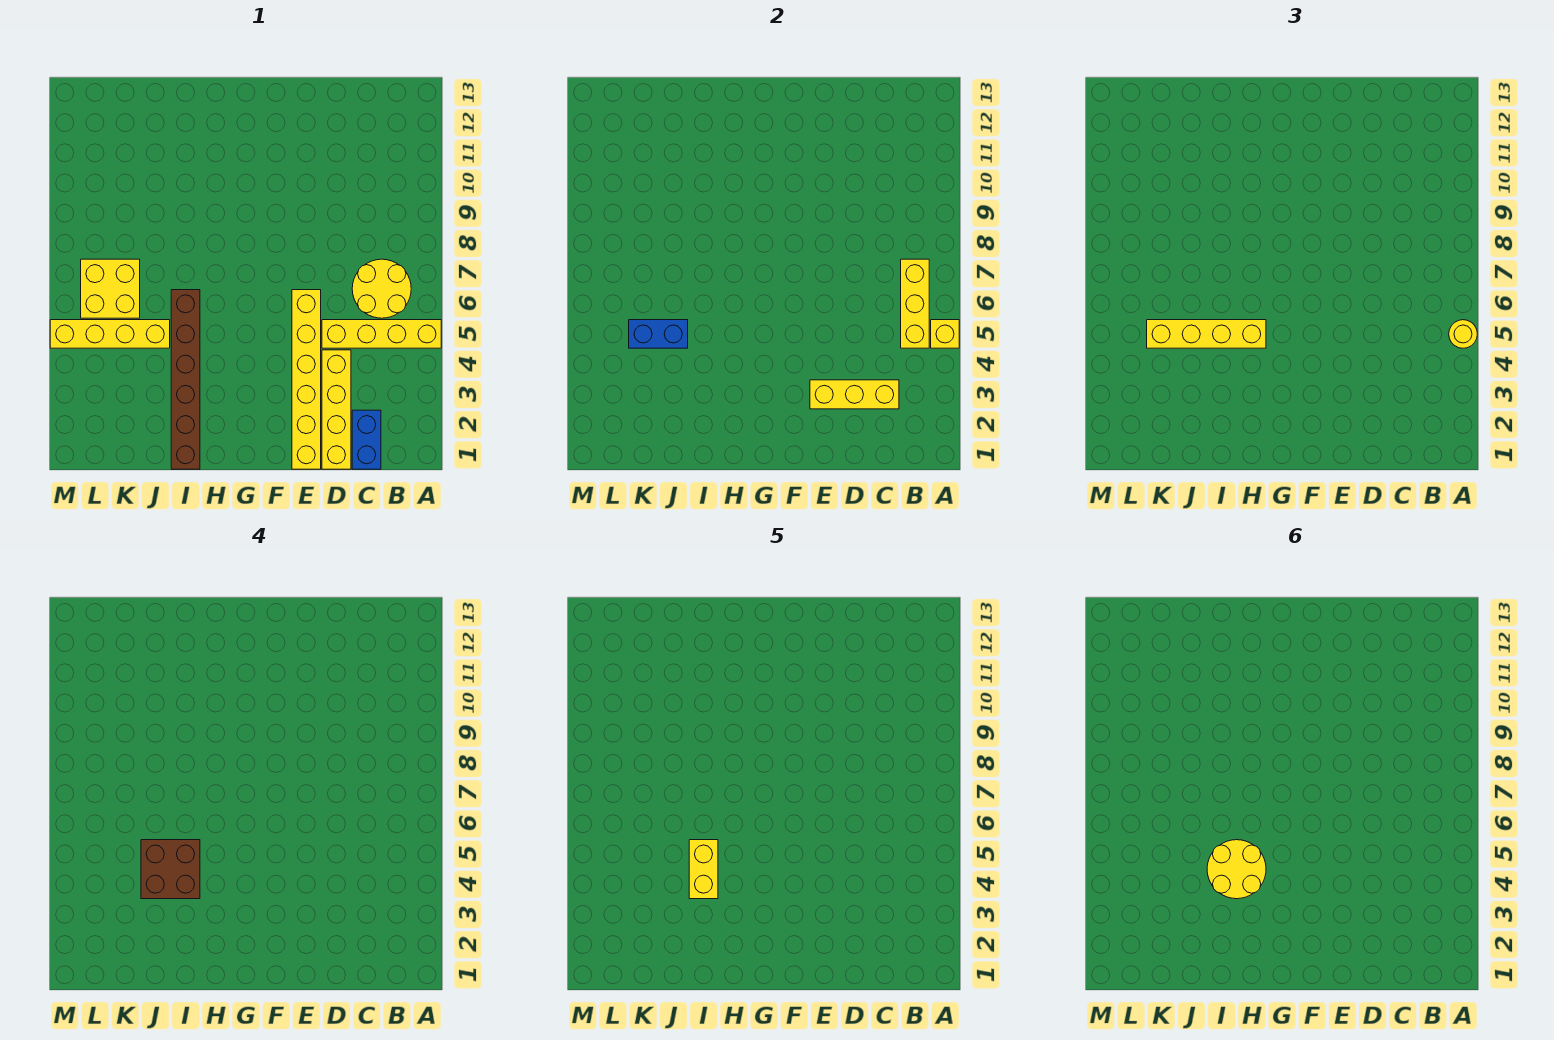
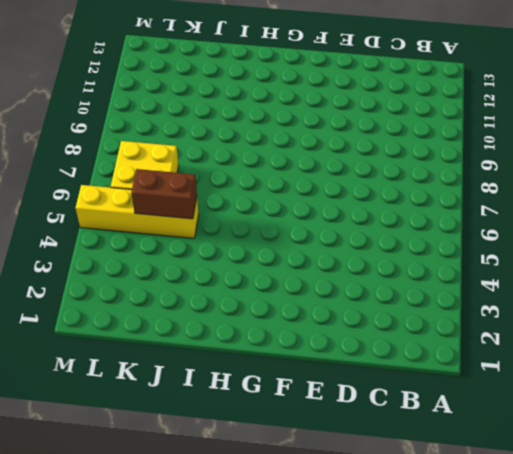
brown brick J5:K5 level 2 -> blue brick J5:K5 level 2
none -> yellow brick A5:D5 level 1
none -> yellow round brick B6:C7 level 1
none -> blue brick C1:C2 level 1

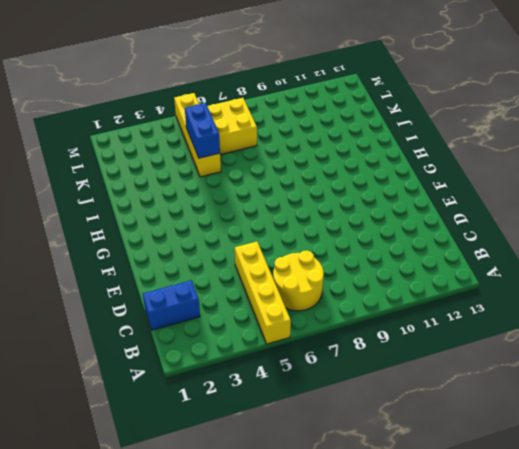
none -> yellow brick D1:D4 level 1
none -> yellow brick E1:E6 level 1
none -> brown brick I1:I6 level 1

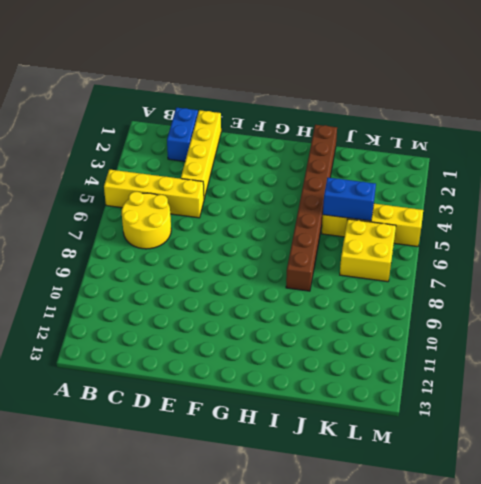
brown brick I1:I8 level 1 -> brown brick I1:I6 level 1
none -> yellow brick E1:E6 level 1
none -> yellow brick A5 level 2
none -> yellow brick B5:B7 level 2

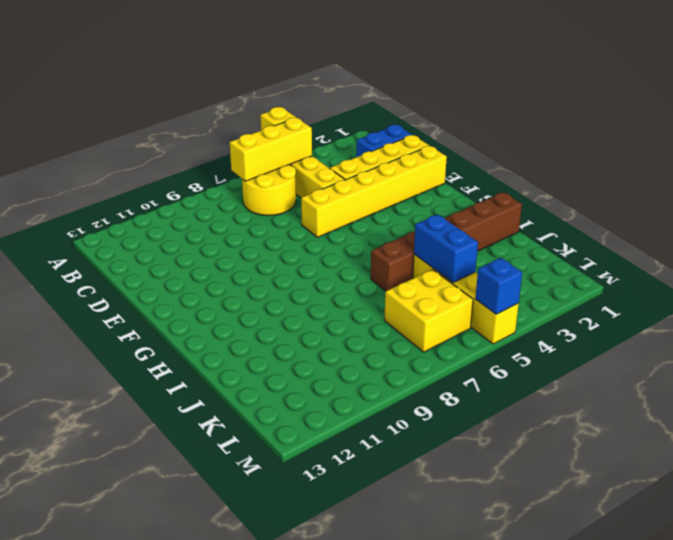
blue brick M5 level 2 -> none
none -> yellow brick C3:E3 level 2
none -> yellow round brick A5 level 3
none -> yellow brick H5:K5 level 3

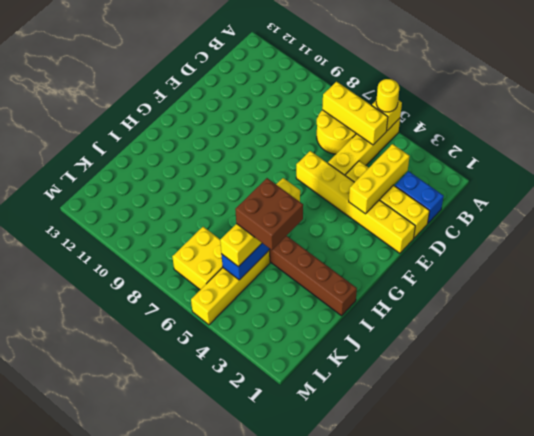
none -> yellow brick I4:I5 level 5
none -> yellow round brick H4:I5 level 6

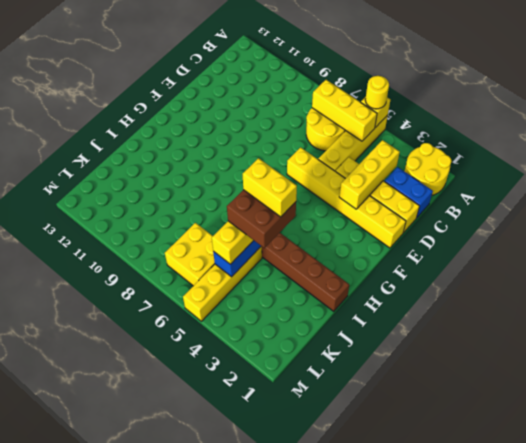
yellow round brick A1:B2 level 1 -> yellow round brick H4:I5 level 6

